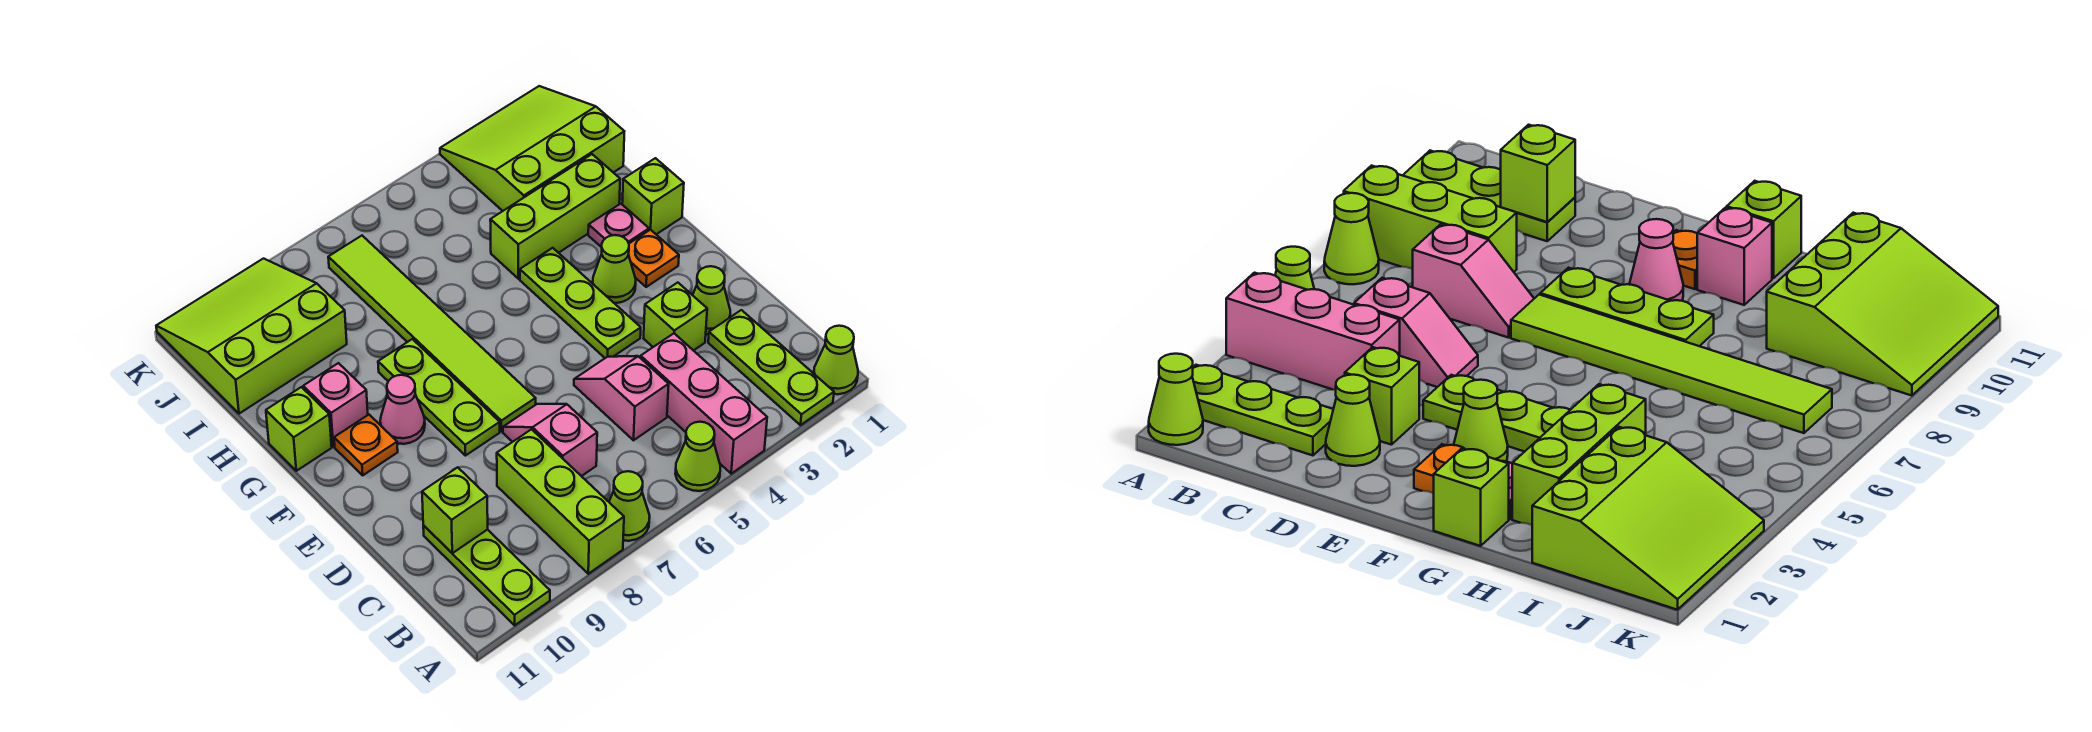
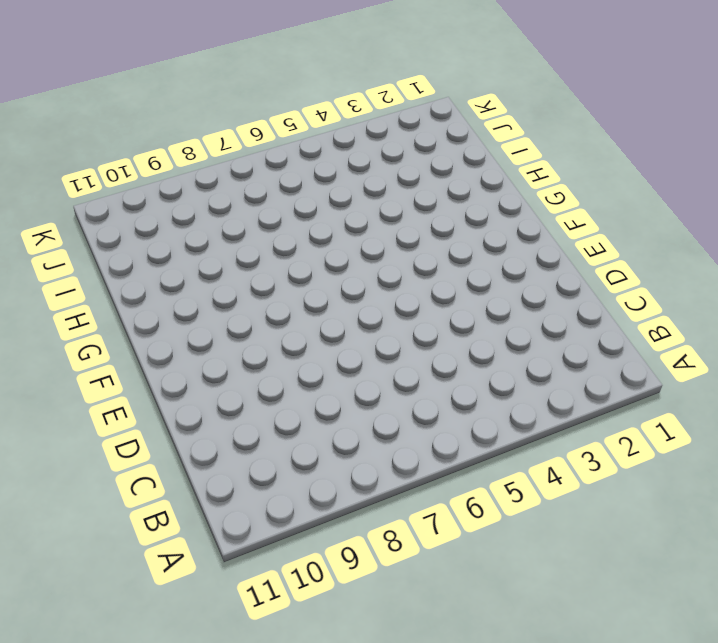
none -> lime cone A1 level 1
none -> lime plate A2:C2 level 1
none -> pink brick A4:C4 level 1

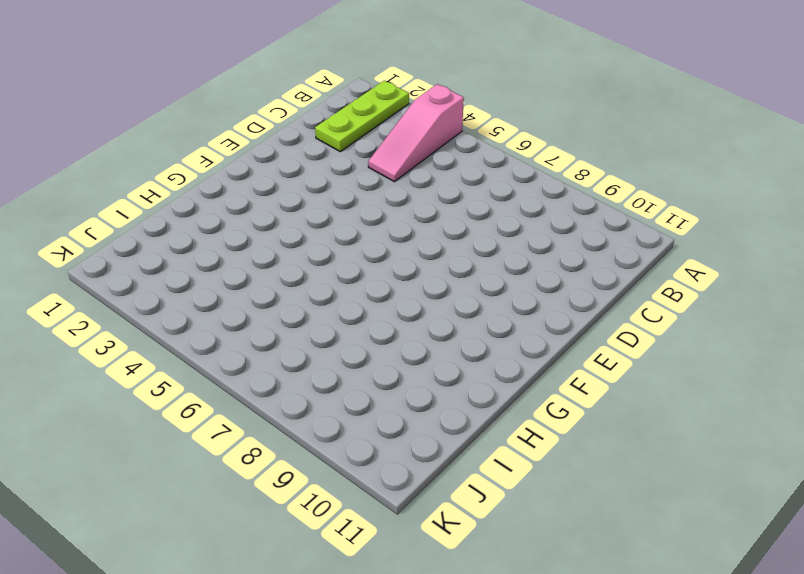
pink slope A4:C4 level 1 top A -> pink brick A4:C4 level 1
none -> lime cone A1 level 1
none -> lime cone A5 level 1
none -> lime cone A7 level 1

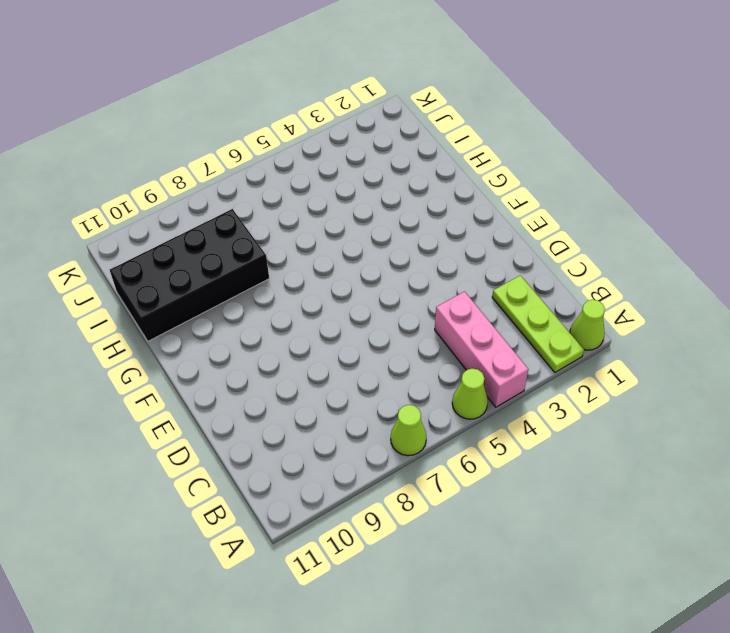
black brick H8:I11 level 1 -> lime slope I9:K11 level 1 top I
none -> lime brick A8:C8 level 1
none -> lime plate A10:C10 level 1
none -> pink slope C5:D5 level 1 top C

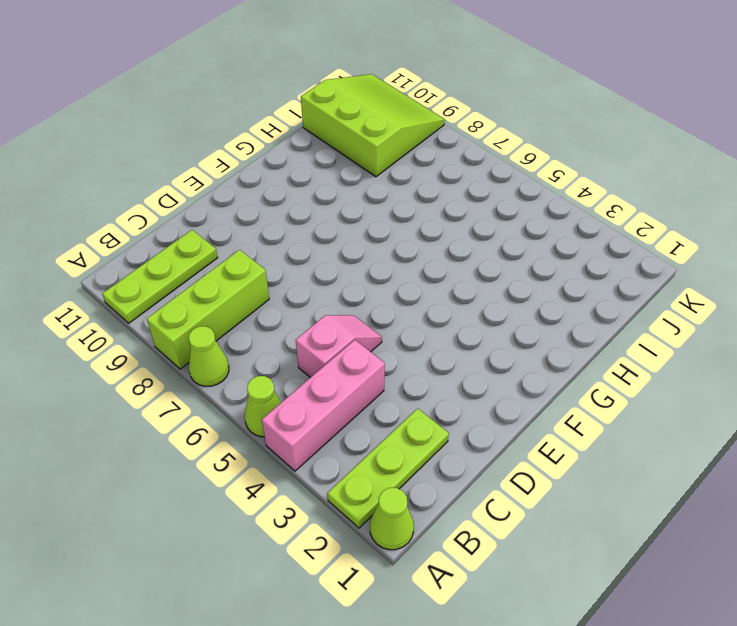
none -> pink slope C7:D7 level 1 top C
none -> lime cone D2 level 1
none -> lime brick D3 level 1

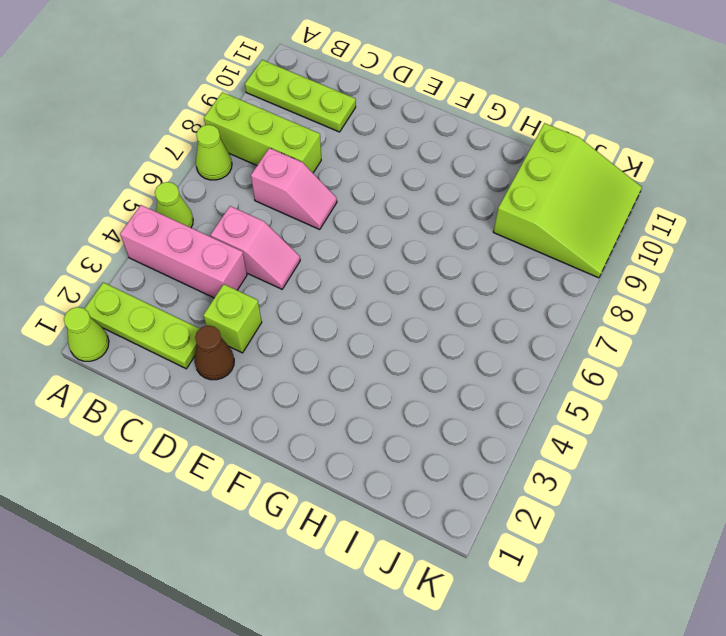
brown cone D2 level 1 -> lime cone D2 level 1
none -> lime plate E4:G4 level 1
none -> lime tile E7:J7 level 1
none -> lime plate E8:G8 level 1

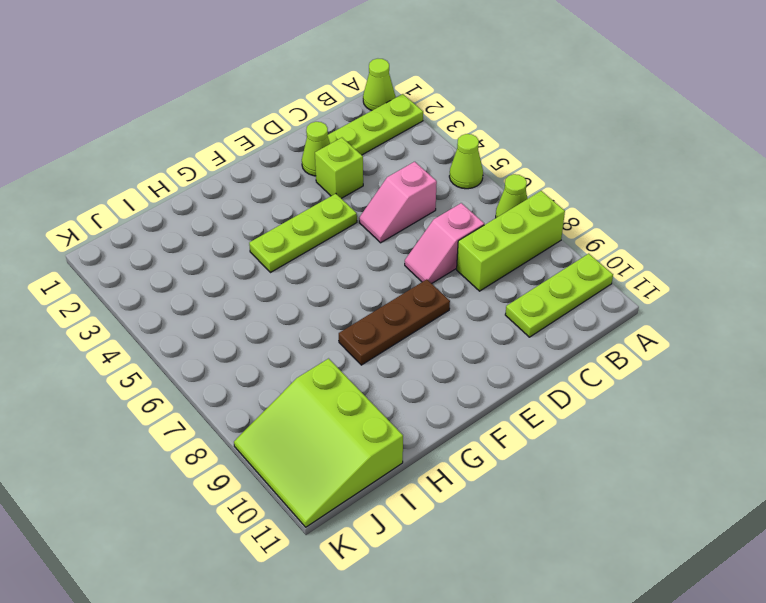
brown plate E8:G8 level 1 -> lime plate E8:G8 level 1
none -> pink brick A4:C4 level 1
none -> lime tile E7:J7 level 1
none -> orange plate F2 level 1

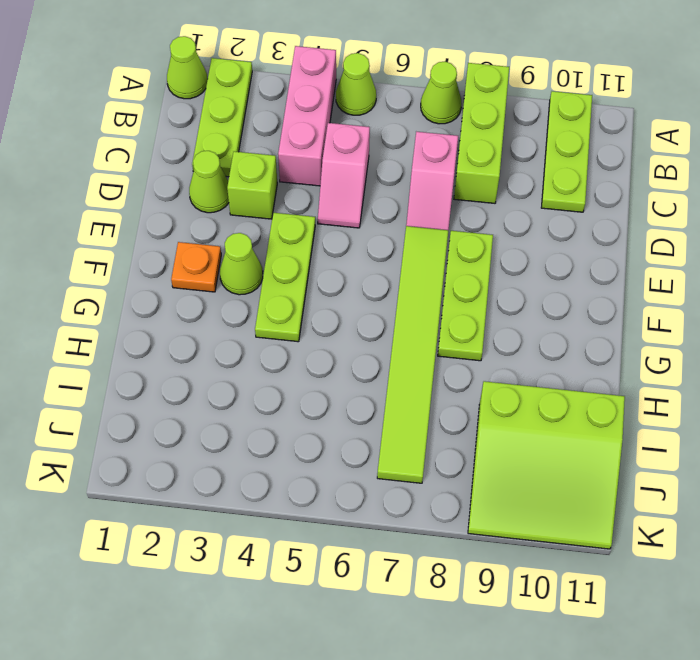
none -> pink cone F9 level 1
none -> orange plate F10 level 1
none -> lime brick G1 level 1

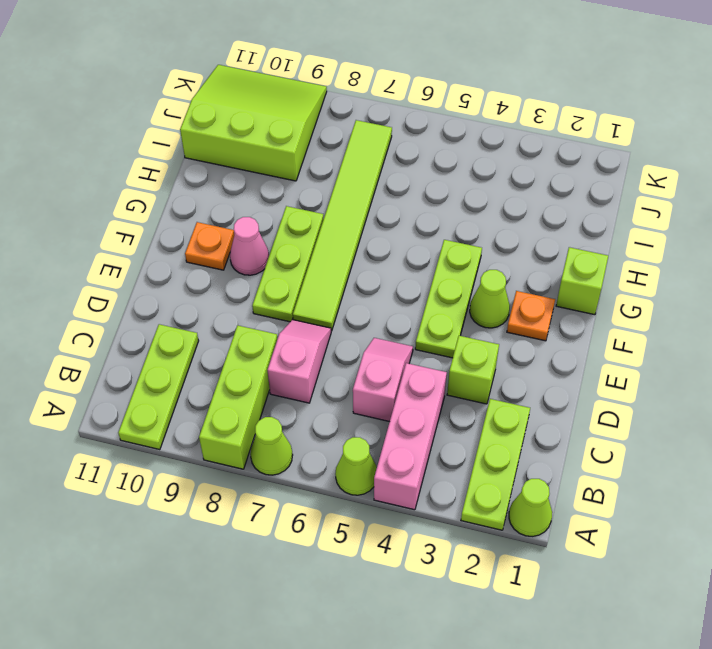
none -> lime cone D2 level 1
none -> pink plate G2 level 1
none -> pink brick G10 level 1

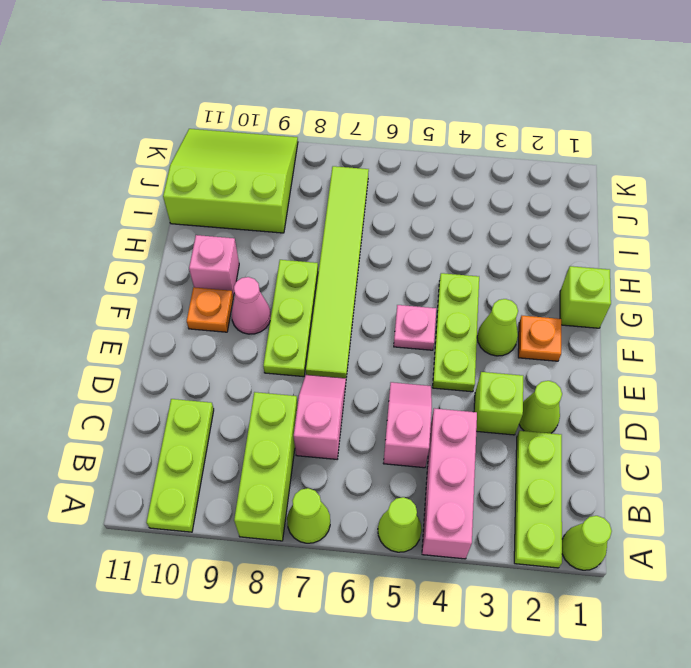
pink plate F5 level 1 -> pink plate G2 level 1
none -> lime brick G11 level 1
none -> lime brick H2:H4 level 1
none -> lime slope I1:K3 level 1 top I

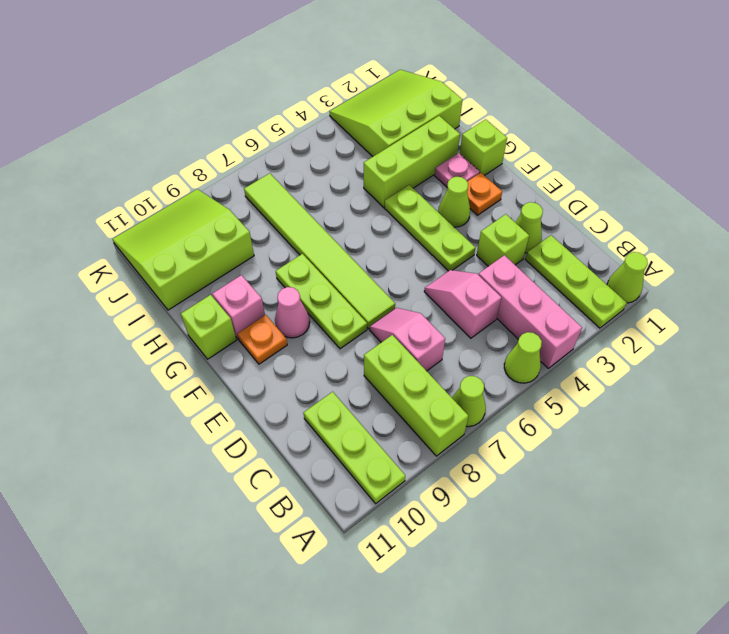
none -> lime brick C10 level 2

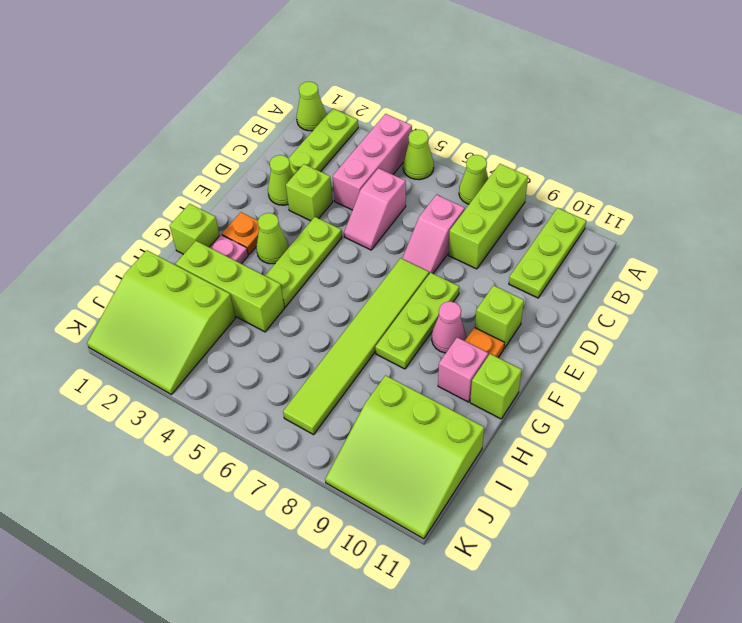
lime brick E10 level 1 -> lime brick C10 level 2

